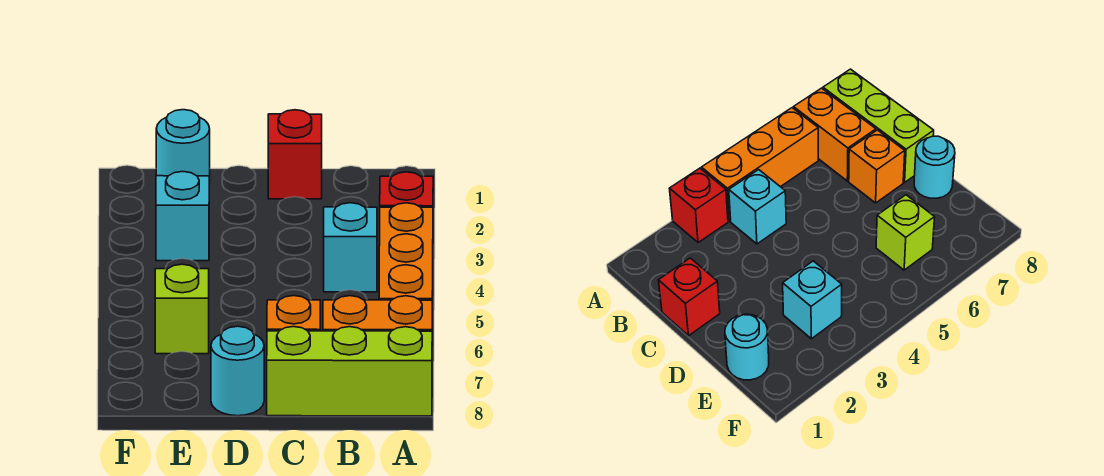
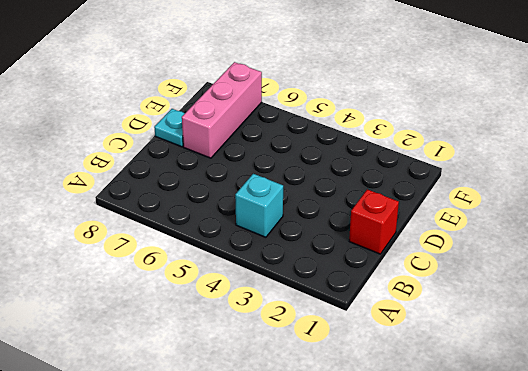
pink brick D7:F7 level 1 -> none
cyan plate D8 level 1 -> cyan round brick D8 level 1
none -> red brick A3 level 1
none -> orange brick A4:A6 level 1

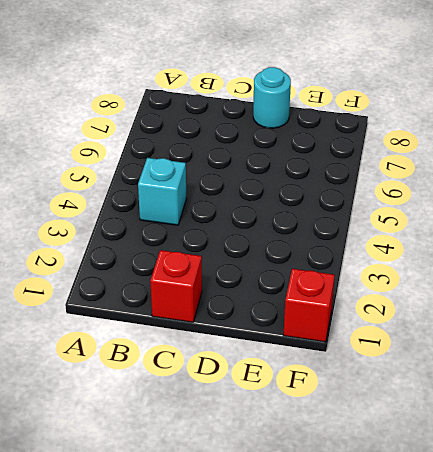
red brick F1 level 1 -> red brick A3 level 1
none -> orange brick A4:A6 level 1
none -> orange brick A7:B7 level 1

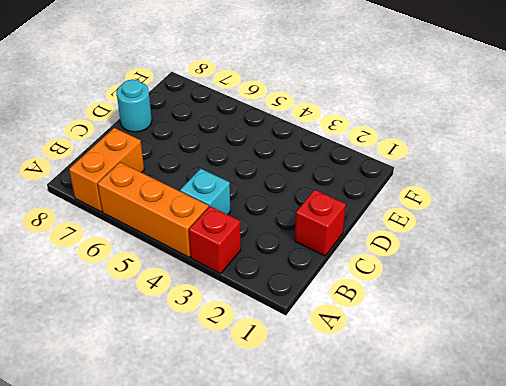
none -> lime brick A8:C8 level 1
none -> orange brick C7 level 1

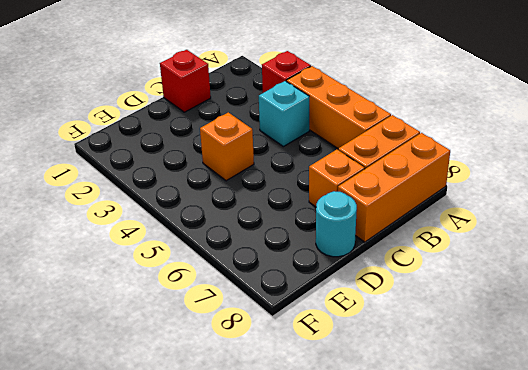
orange brick A8:C8 level 1 -> lime brick A8:C8 level 1
orange brick D4 level 1 -> none
none -> cyan round brick E1 level 1
none -> cyan brick E3 level 1

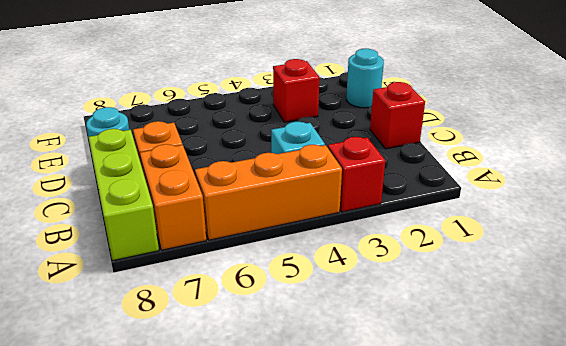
red brick E3 level 1 -> cyan brick E3 level 1
none -> lime brick E6 level 1

